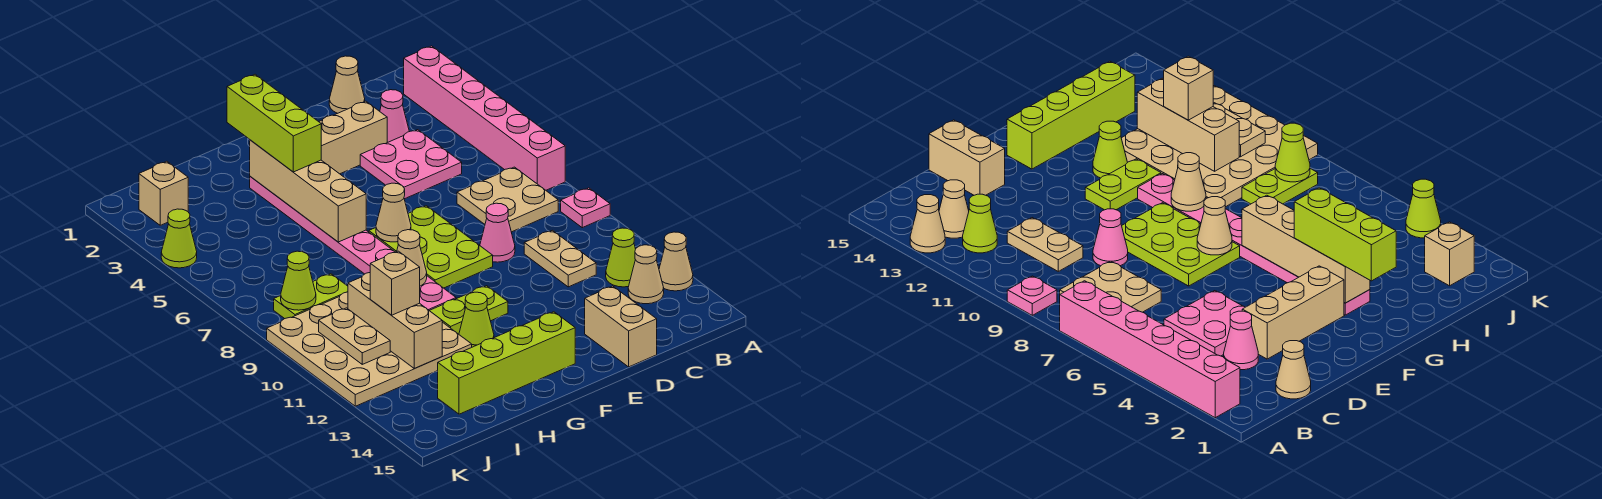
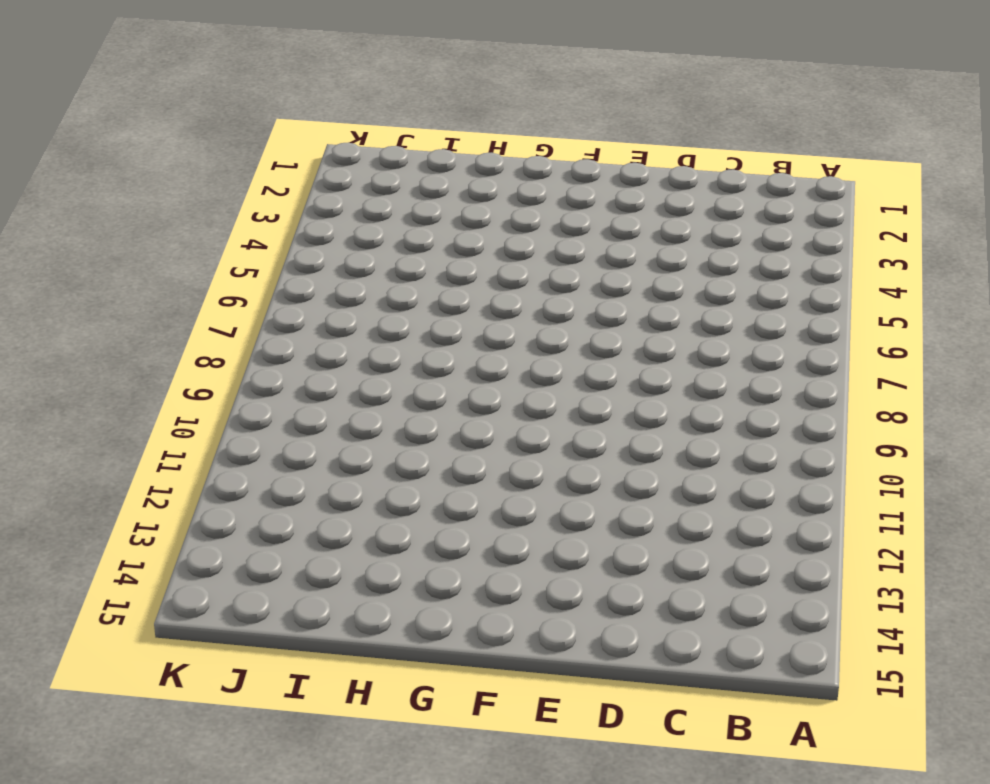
none -> pink brick A2:A7 level 1
none -> pink plate A9 level 1
none -> tan cone A13 level 1
none -> tan plate B7:C8 level 1

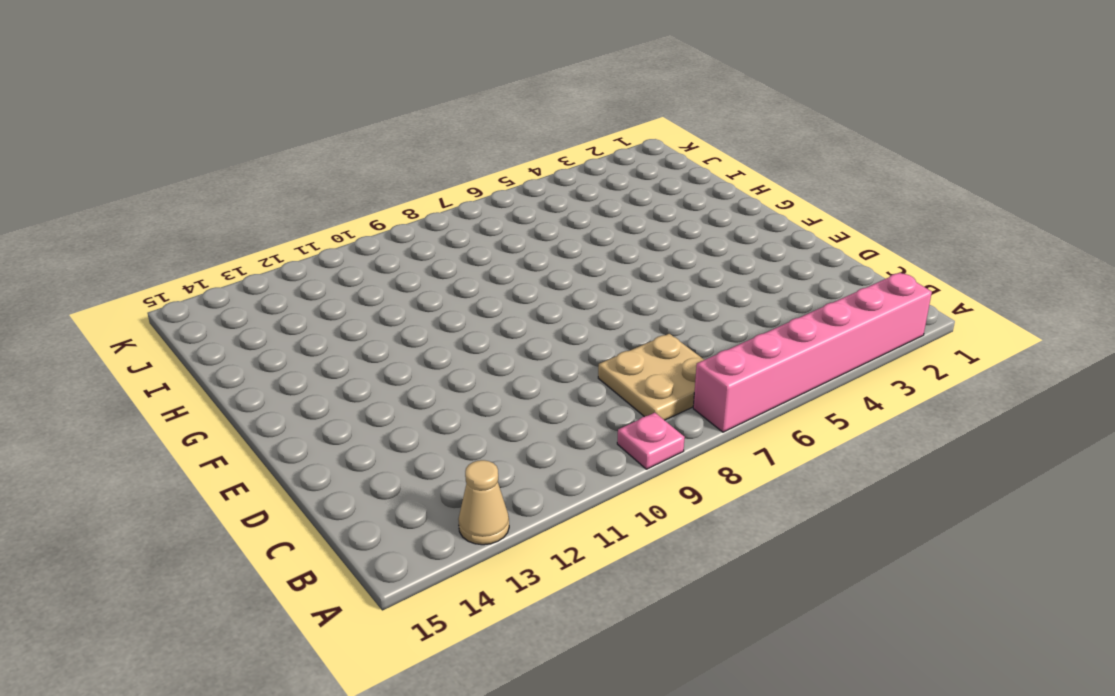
none -> lime cone B12 level 1
none -> tan cone B13 level 1
none -> tan cone C1 level 1
none -> pink cone C3 level 1

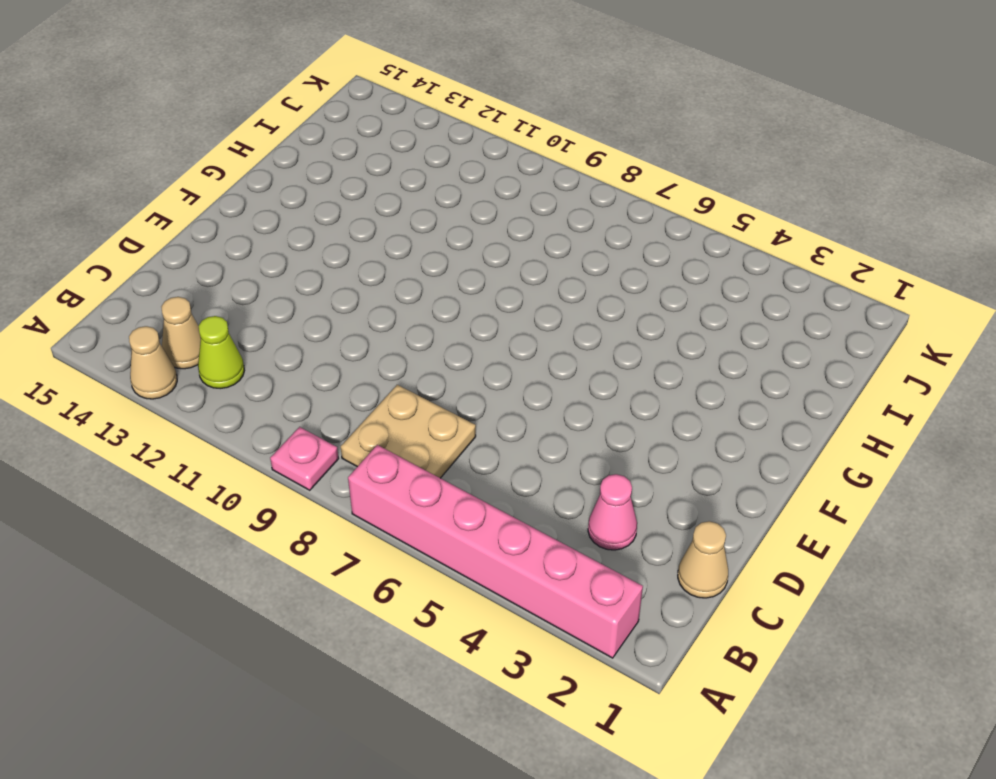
none -> pink plate C4:D5 level 1
none -> tan plate C10:C11 level 1
none -> tan brick D3:F3 level 1
none -> pink cone D9 level 1

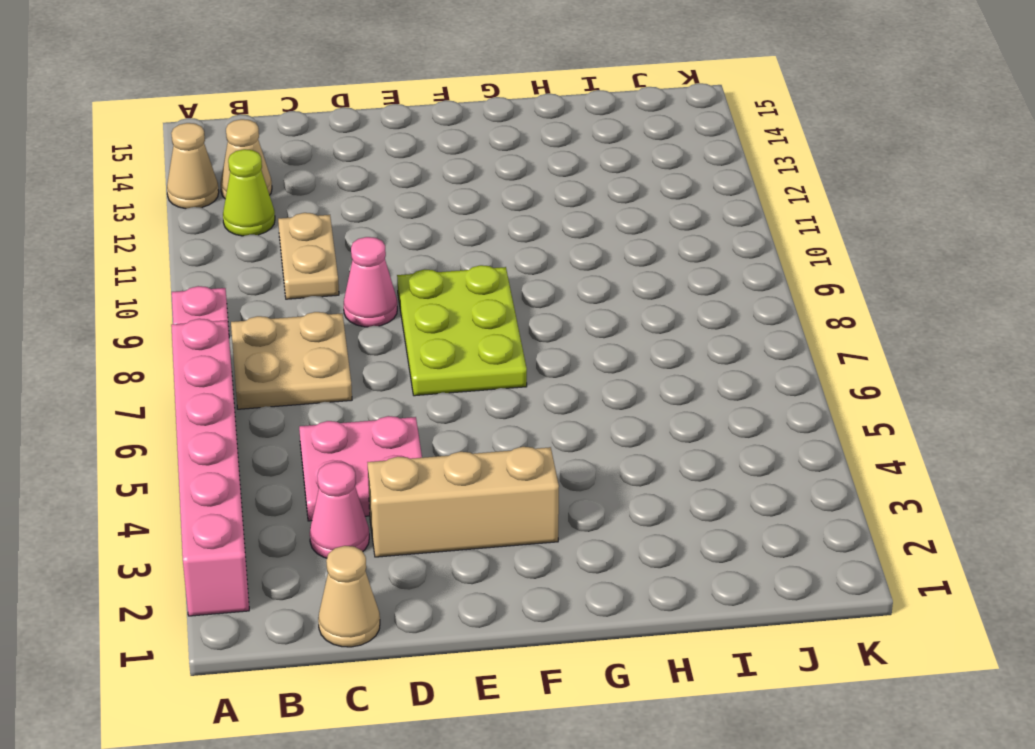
none -> tan brick D14:D15 level 1
none -> lime plate F11:G11 level 1
none -> lime brick F14:I14 level 1
none -> pink plate G3:G10 level 1

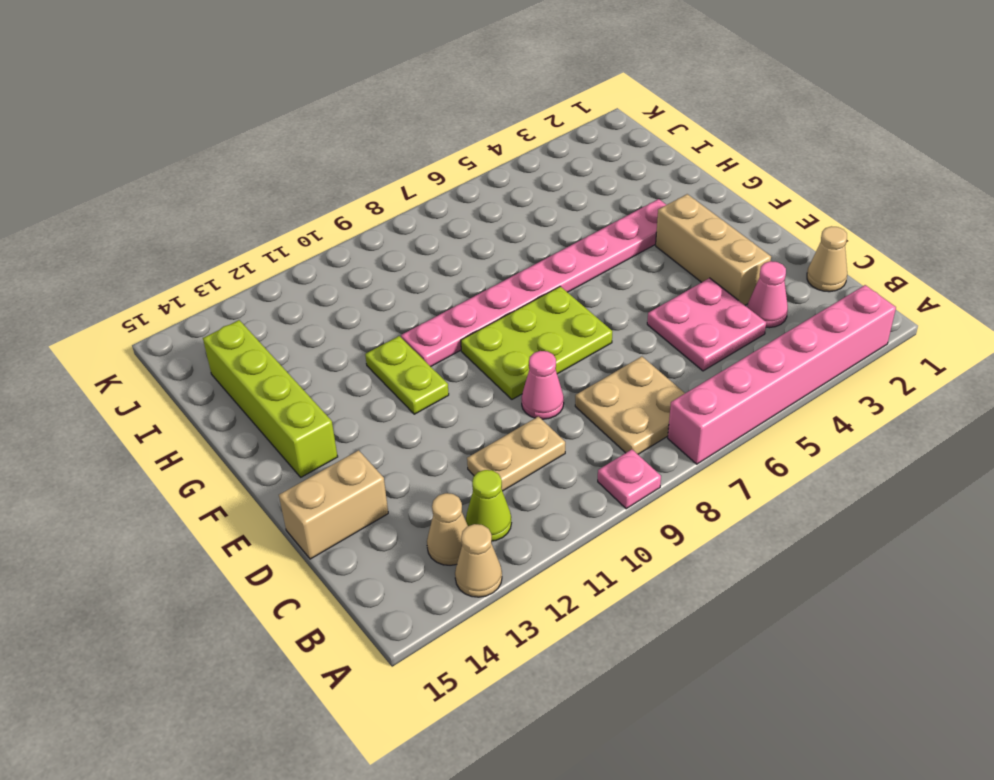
none -> lime cone G12 level 1
none -> tan plate H9:K12 level 1
none -> lime plate I8:J8 level 1
none -> tan brick J2 level 1

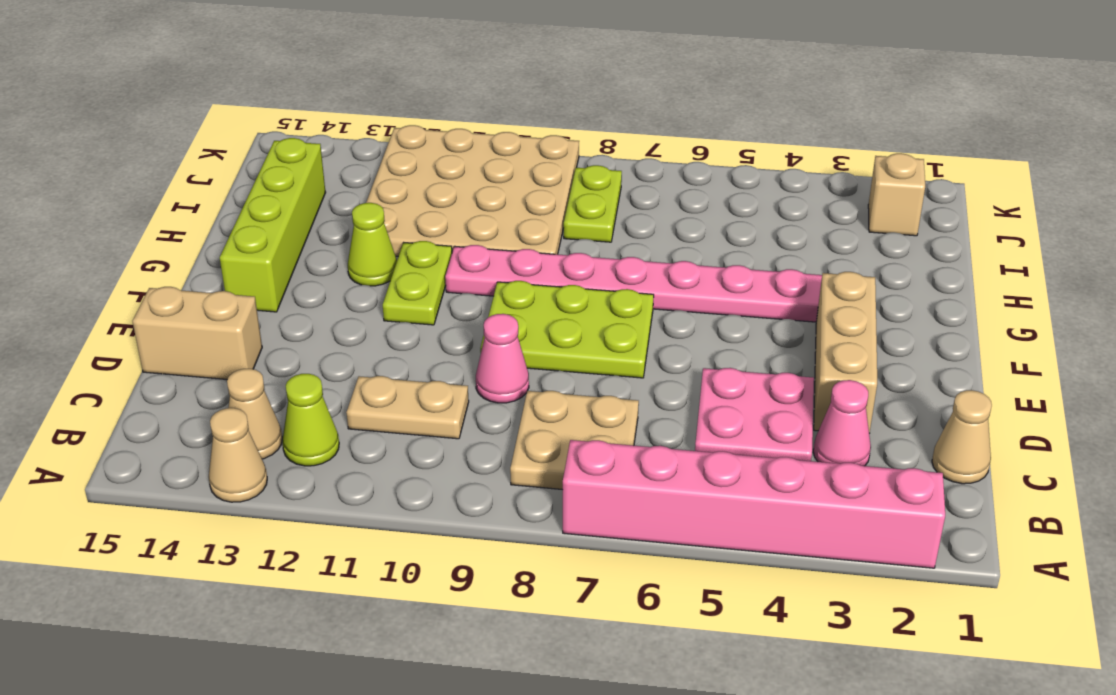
none -> pink plate A9 level 1
none -> lime cone K4 level 1
none -> tan cone F7 level 2
none -> tan brick G3:G6 level 2

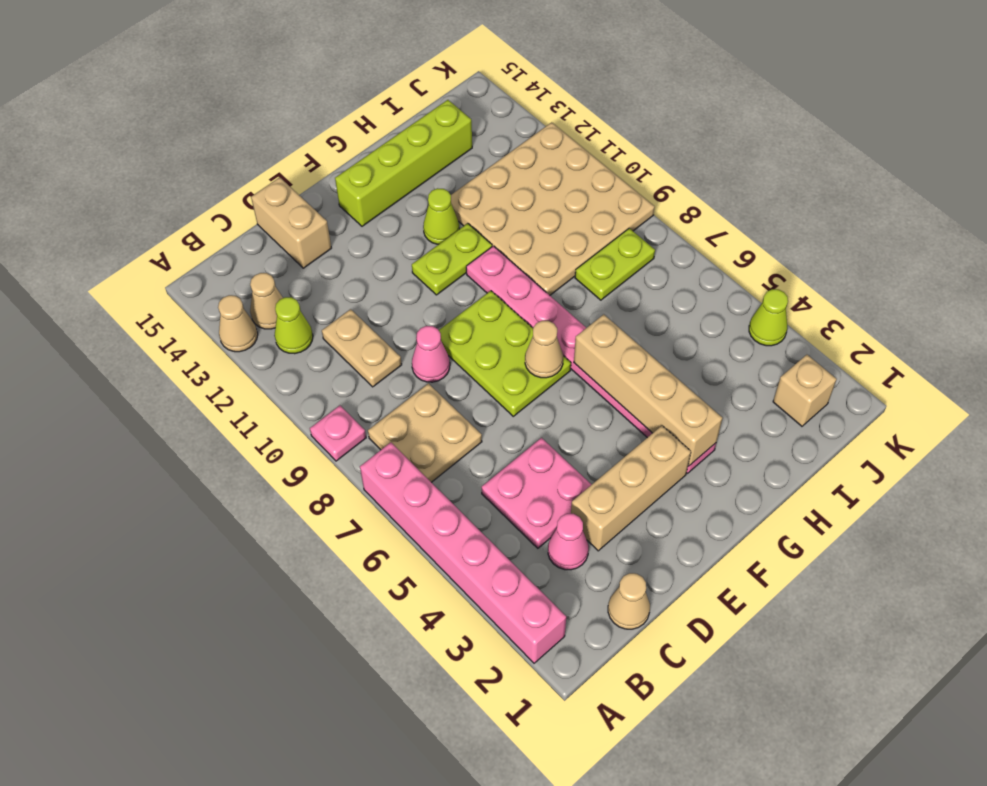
none -> tan cone G9 level 2
none -> tan brick I10:I12 level 2
none -> lime cone J8 level 2
none -> tan plate J10:J11 level 2

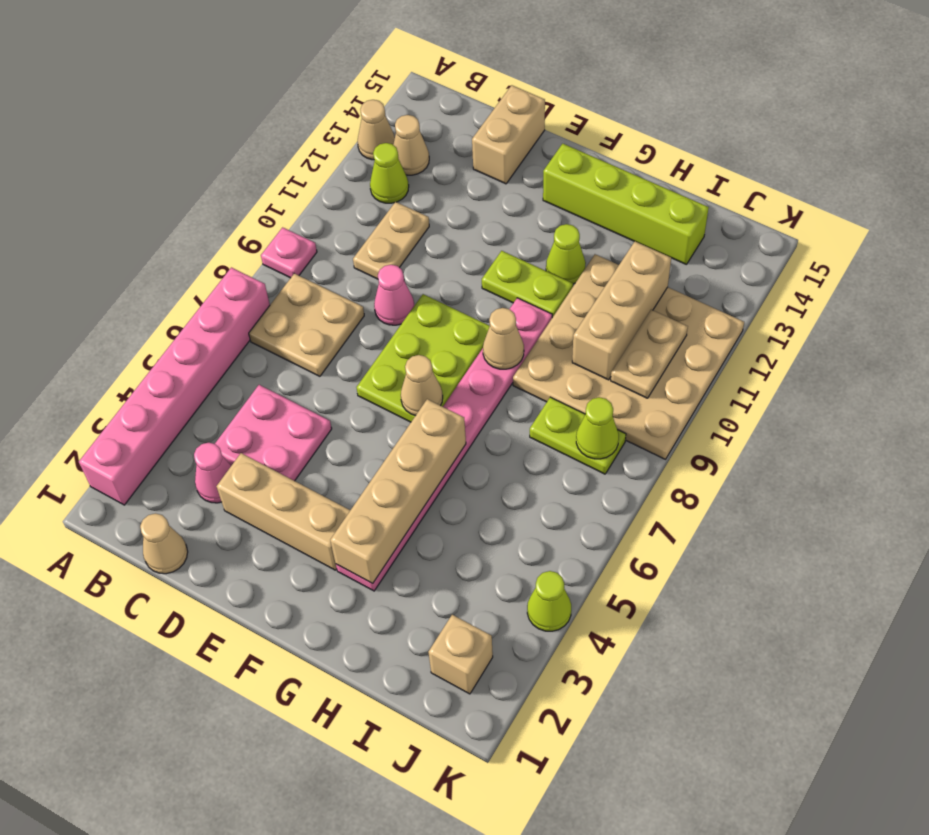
none -> lime brick G2:G4 level 3
none -> tan brick I11 level 3

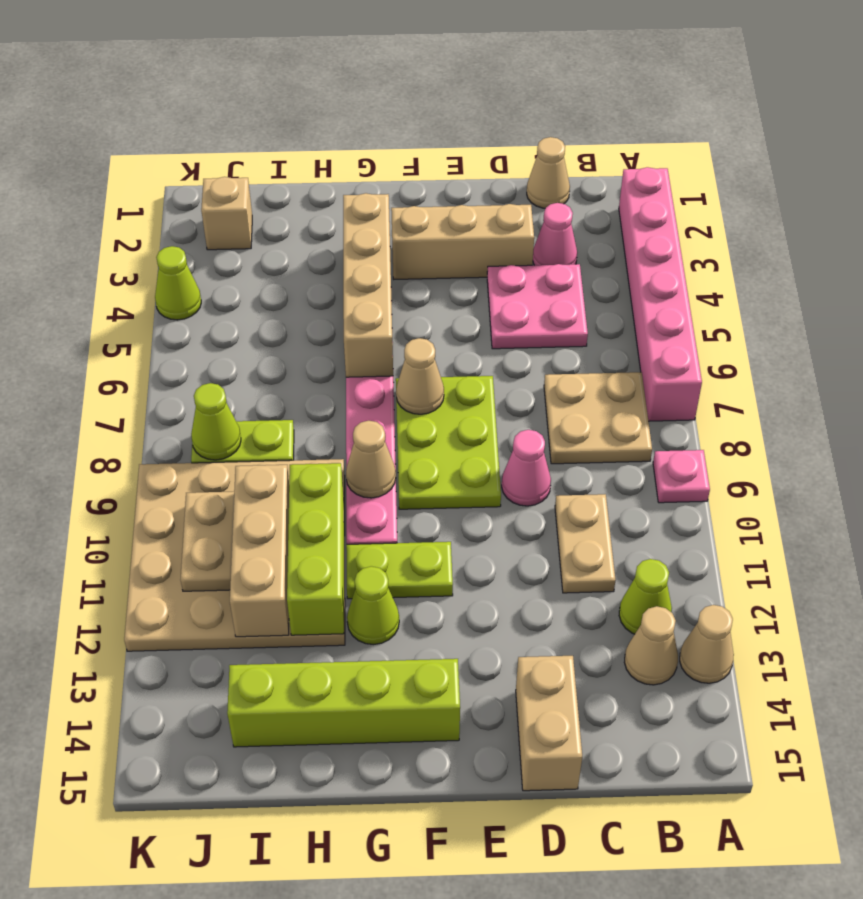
lime brick H10:H12 level 2 -> lime brick G2:G4 level 3
none -> tan brick I11 level 3

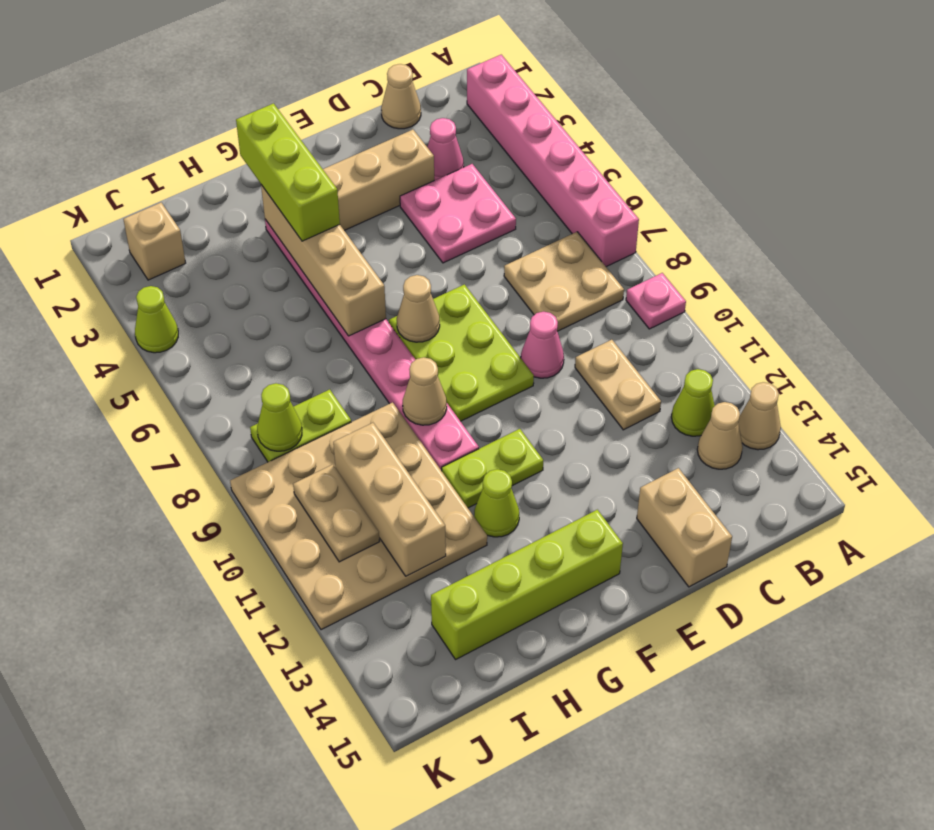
none -> tan brick I11 level 3

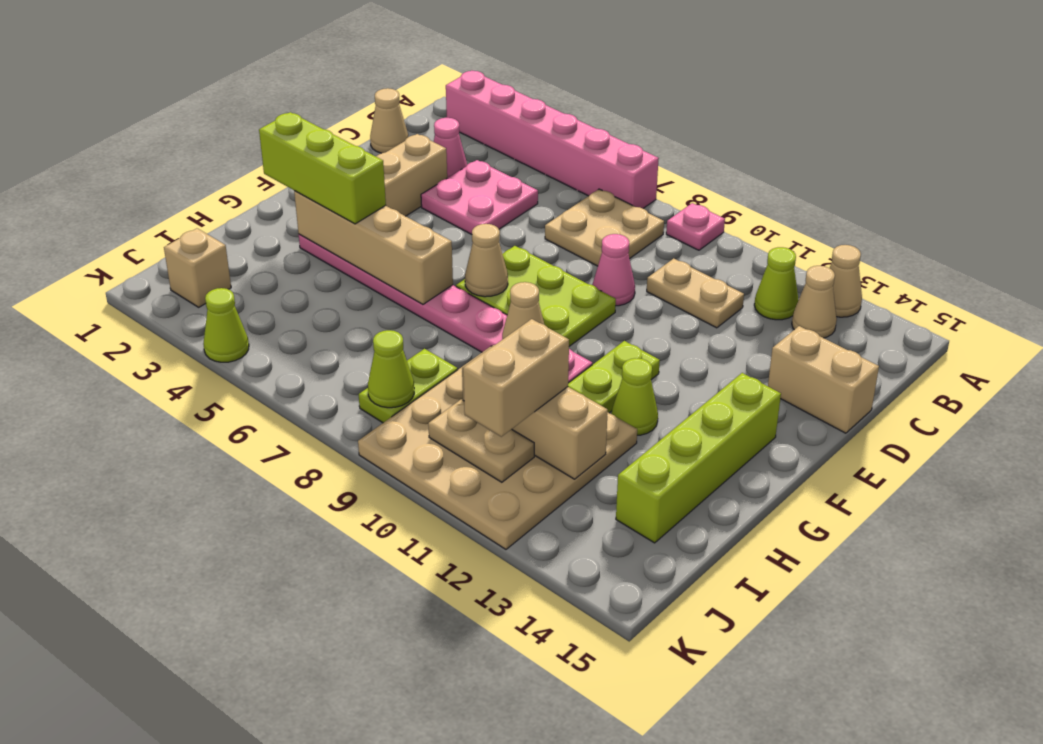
tan brick I11:J11 level 3 -> tan brick I11 level 3

